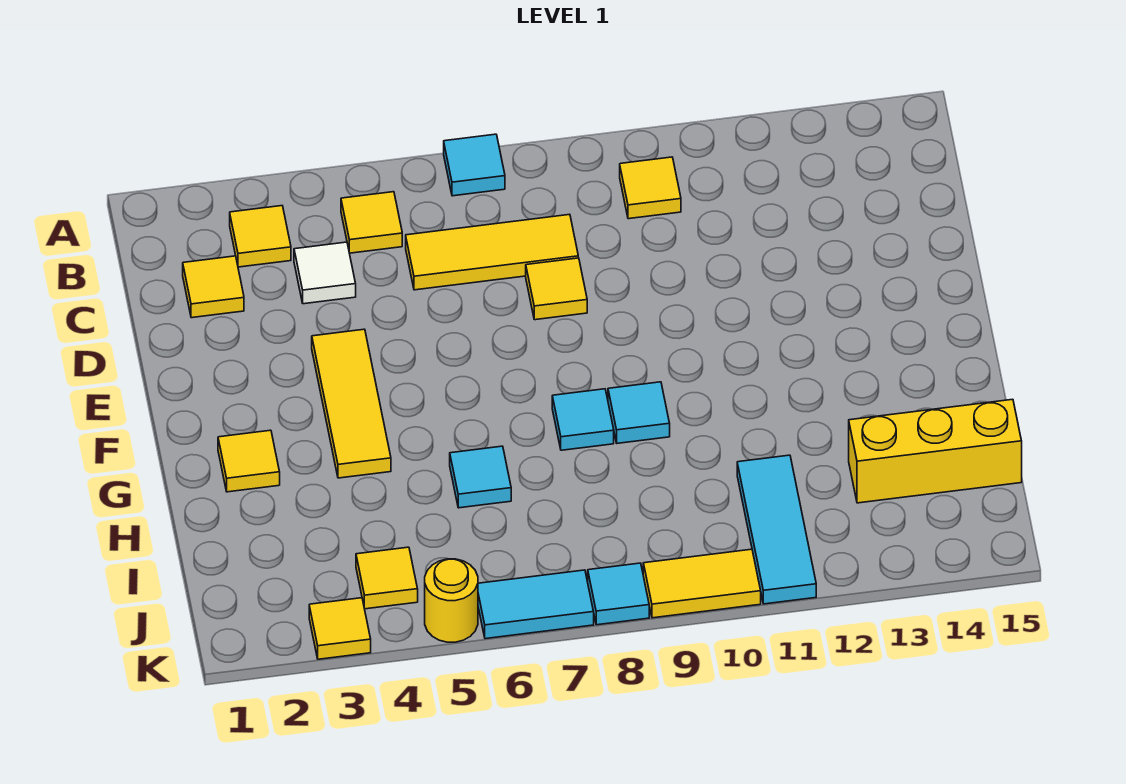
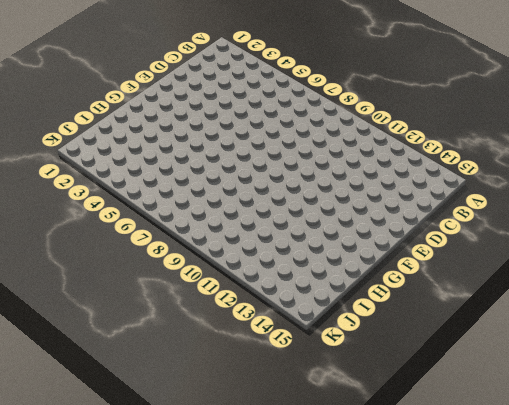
none -> cyan tile A7 level 1
none -> yellow tile B3 level 1
none -> yellow tile B5 level 1

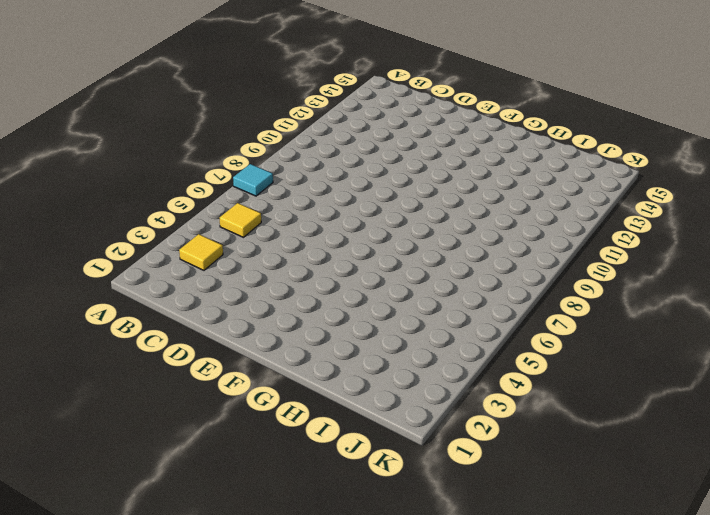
none -> yellow tile B10 level 1
none -> yellow tile C2 level 1
none -> white tile C4 level 1

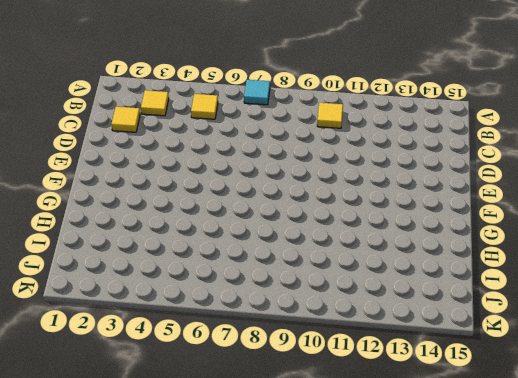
none -> white tile C4 level 1
none -> yellow tile C6:C8 level 1
none -> yellow tile D8 level 1

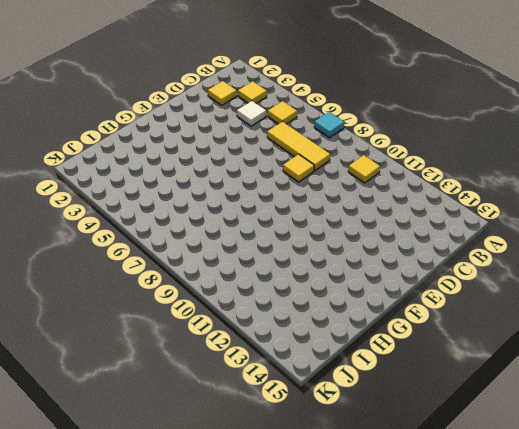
none -> yellow tile E4:G4 level 1
none -> yellow tile G2 level 1
none -> cyan tile G8 level 1

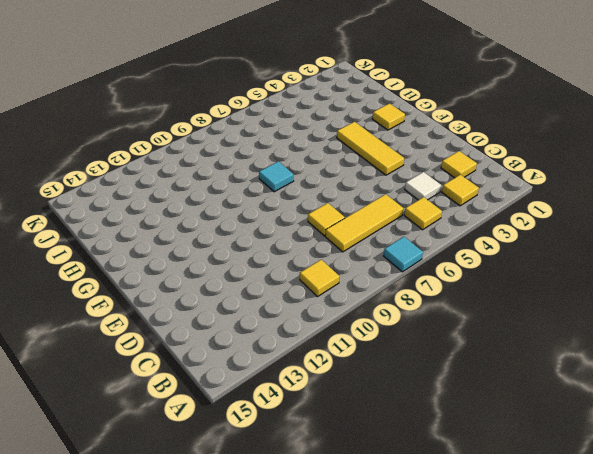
none -> cyan tile G9 level 1
none -> cyan tile H6 level 1
none -> cyan tile I11:K11 level 1

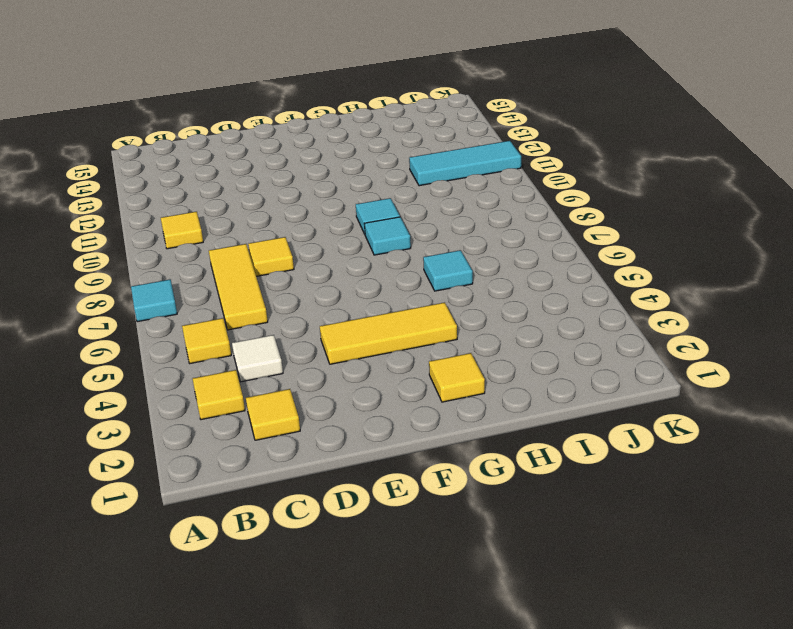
none -> yellow brick I13:I15 level 1
none -> yellow tile J4 level 1
none -> yellow tile K3 level 1

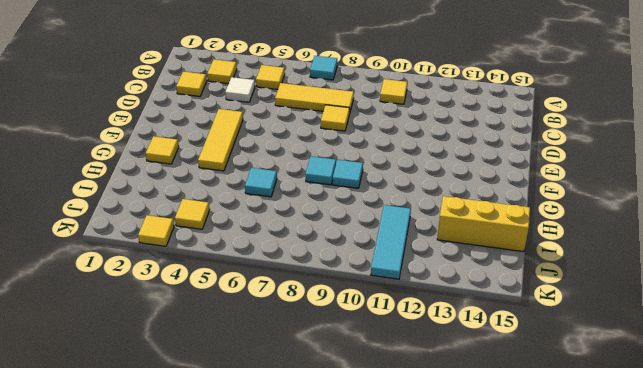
none -> yellow round brick K5 level 1
none -> cyan tile K6:K7 level 1
none -> cyan tile K8 level 1

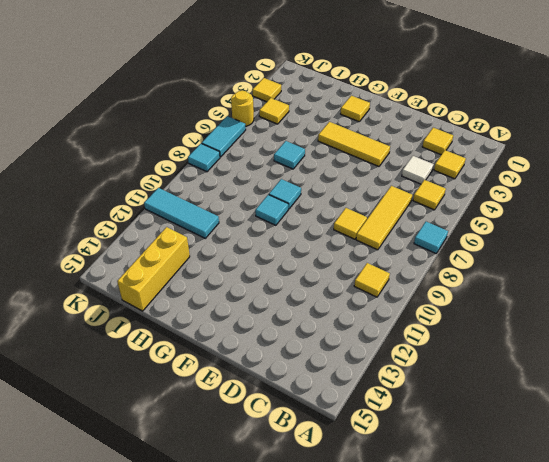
none -> yellow tile K9:K10 level 1

